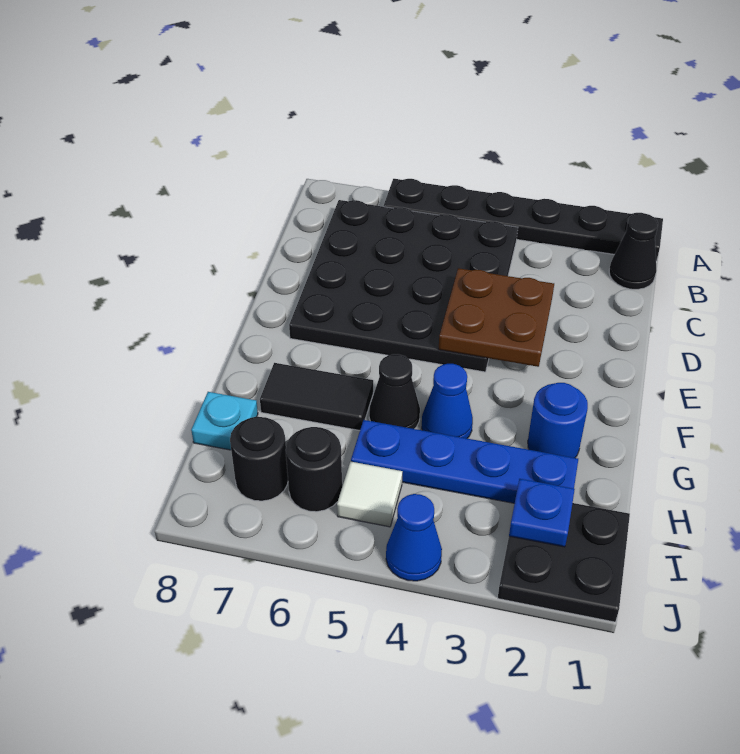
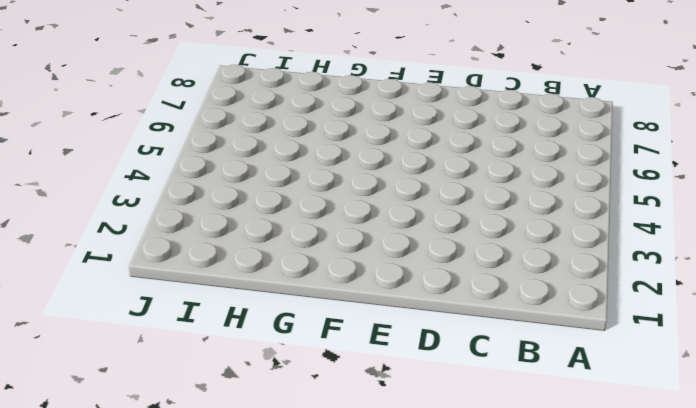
none -> black plate A1:A6 level 1
none -> black cone B1 level 1
none -> black plate B4:E7 level 1

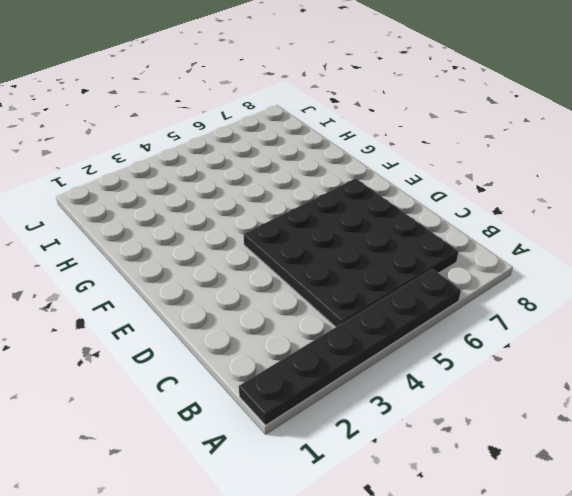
none -> black cone B1 level 1
none -> blue round brick G2 level 1
none -> blue cone G4 level 1

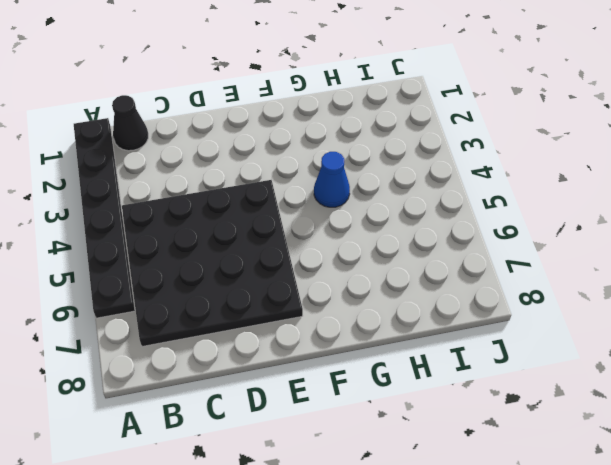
none -> blue round brick G2 level 1
none -> black cone G5 level 1
none -> black tile G6:G7 level 1

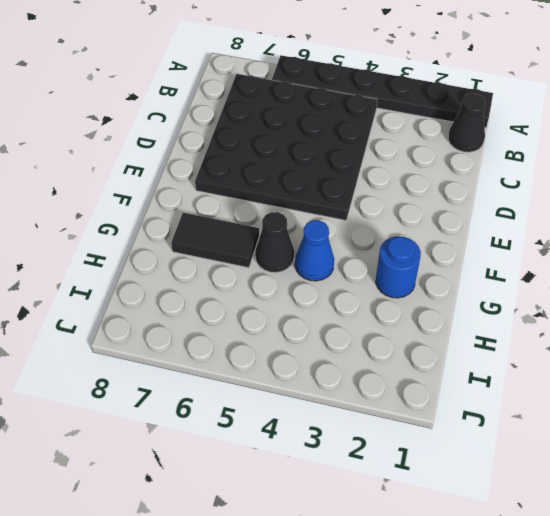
none -> blue plate H2:H5 level 1
none -> cyan plate H8 level 1
none -> black plate I1:J2 level 1

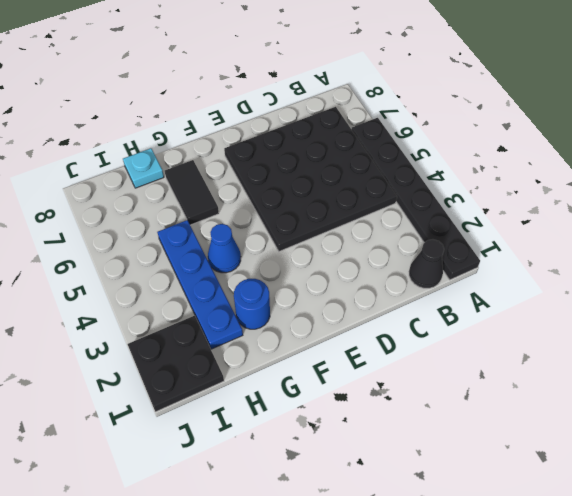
none -> black cone G5 level 1
none -> white tile I5 level 1
none -> black round brick I6 level 1

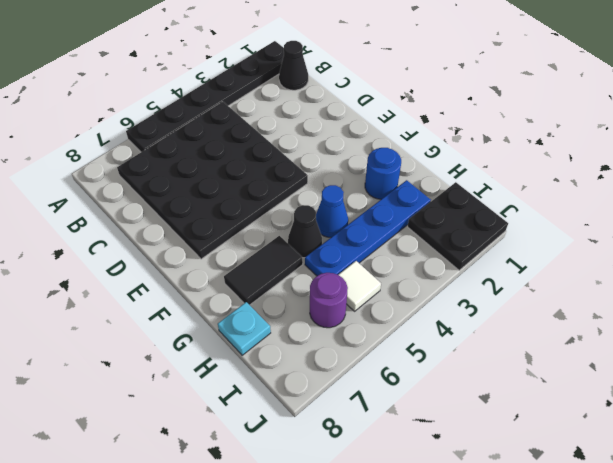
purple round brick I6 level 1 -> black round brick I6 level 1
none -> black round brick I7 level 1
none -> blue cone J4 level 1
none -> brown plate D3:E4 level 2

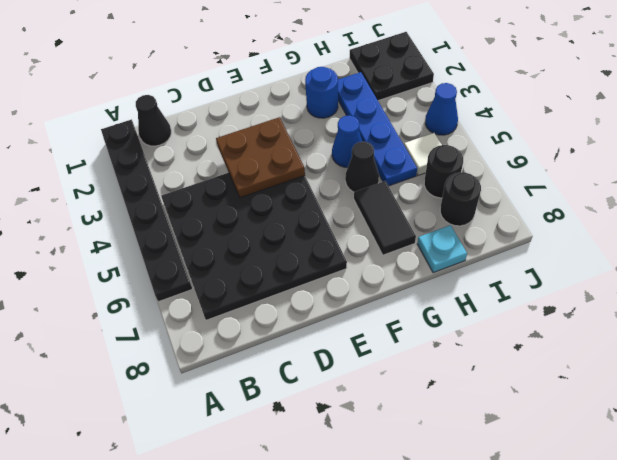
none -> blue plate I2 level 2

